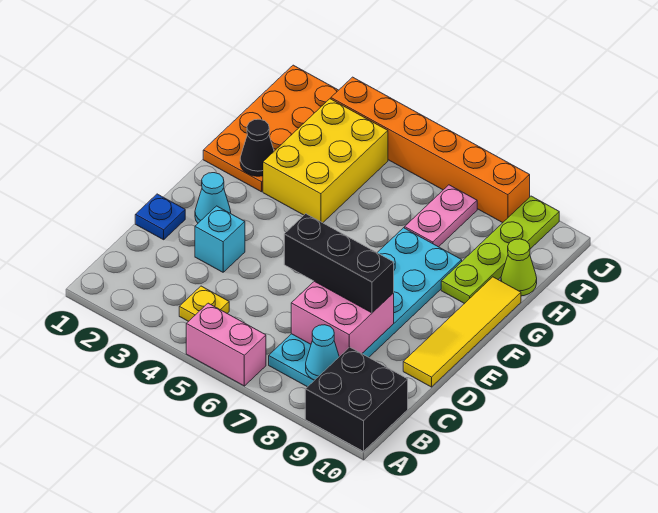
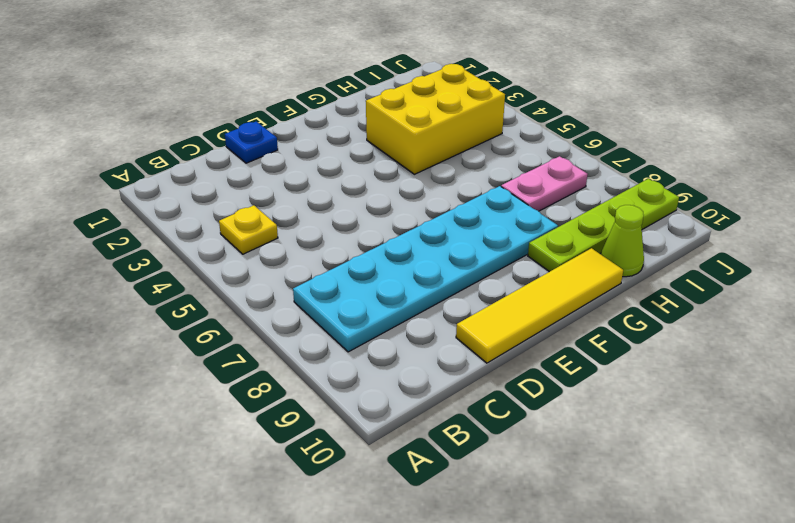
none -> pink brick A5:A6 level 1
none -> black brick A9:B10 level 1
none -> cyan brick D3 level 1

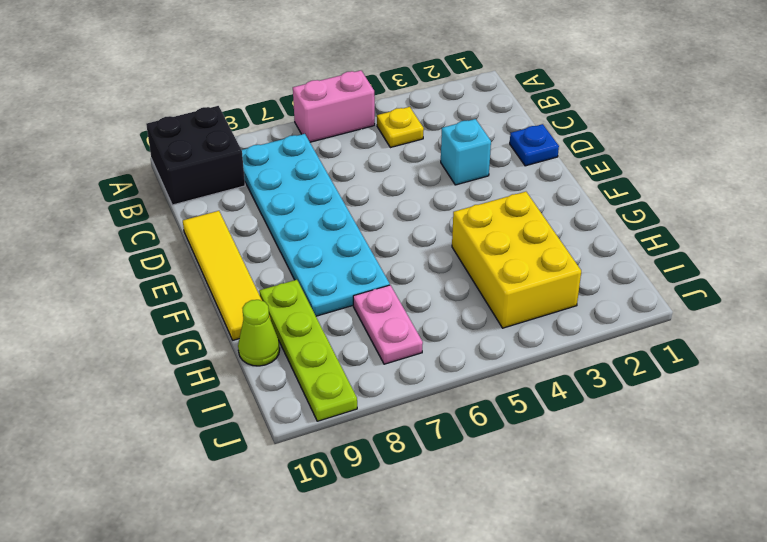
none -> cyan cone E2 level 1
none -> orange plate G1:J2 level 1
none -> orange brick J3:J8 level 1

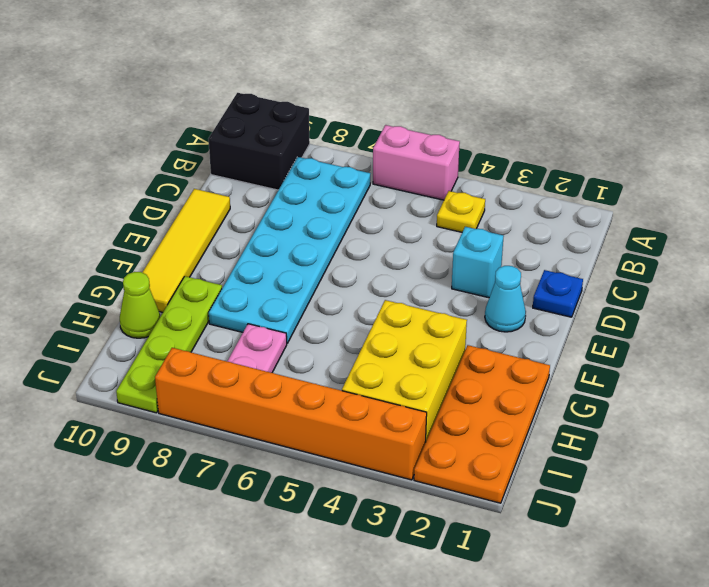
none -> cyan cone B8 level 2
none -> pink brick C7:D8 level 2
none -> black cone G2 level 2

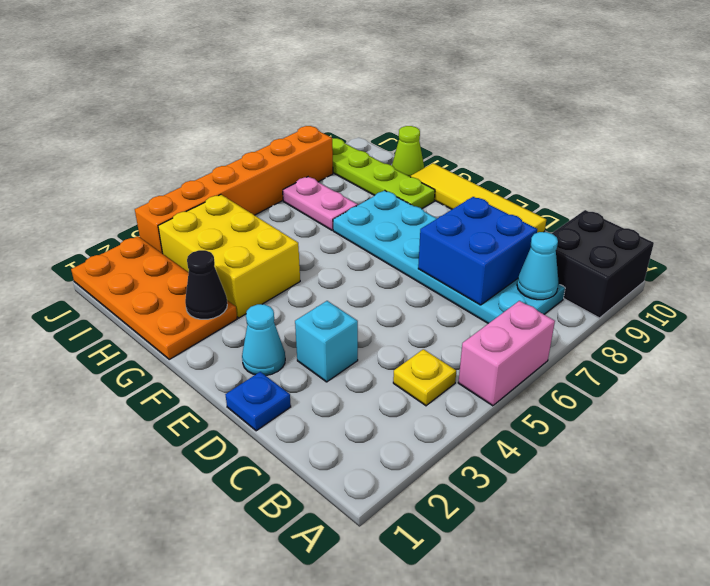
blue brick C7:D8 level 2 -> pink brick C7:D8 level 2
none -> black brick D6:D8 level 3

